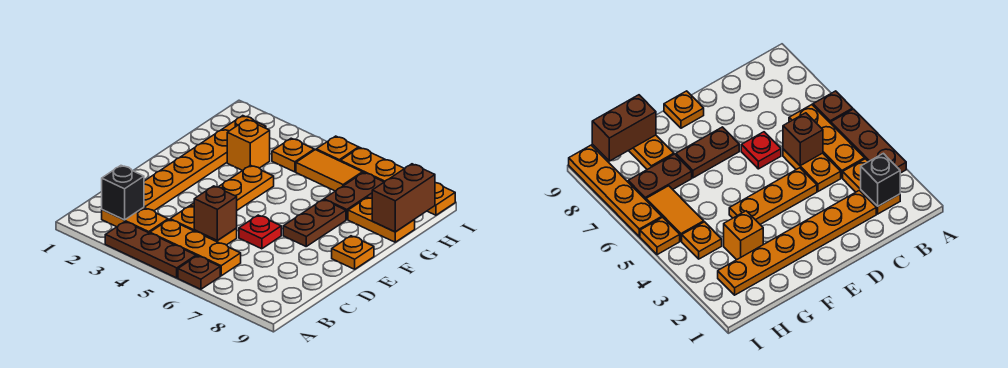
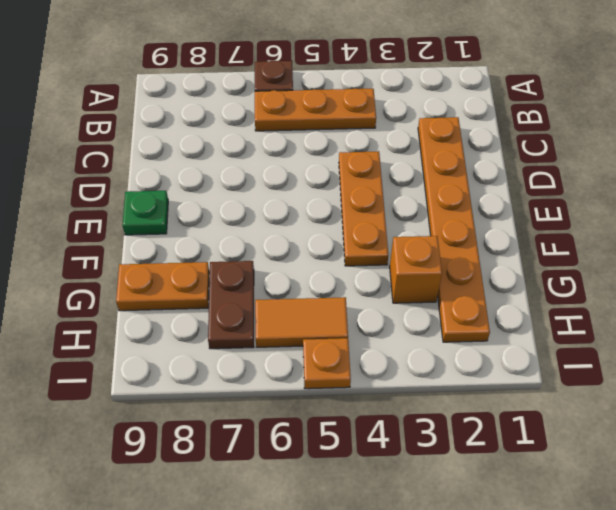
green plate E9 level 1 -> orange plate E9 level 1
none -> brown plate A3:A5 level 1
none -> orange plate B2:B3 level 1
none -> orange plate C4:C5 level 1

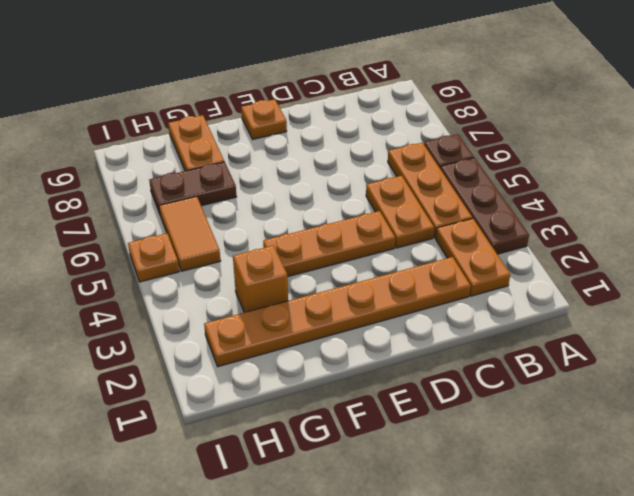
none -> red plate D6 level 1
none -> brown plate E7:F7 level 1
none -> orange plate H4 level 1

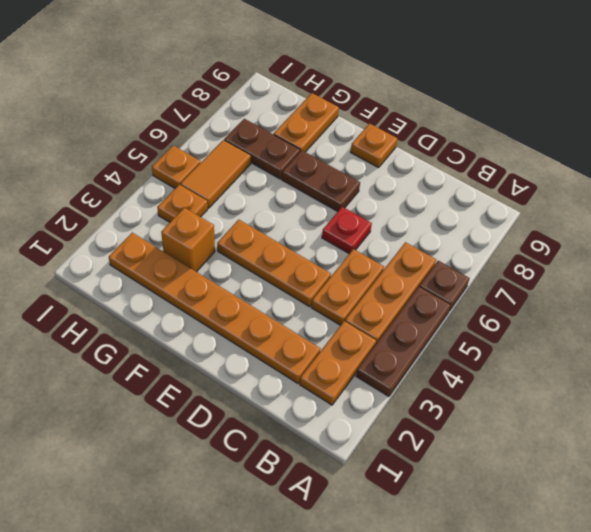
none -> orange plate I6:I9 level 1
none -> black brick B2 level 2
none -> brown brick C5 level 2

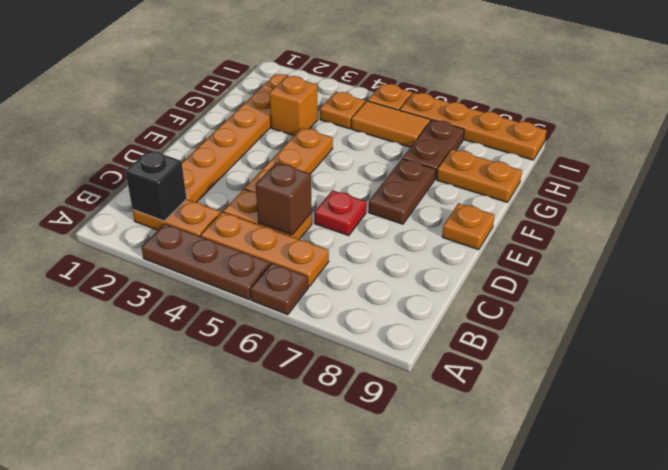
none -> brown brick G9:H9 level 2

